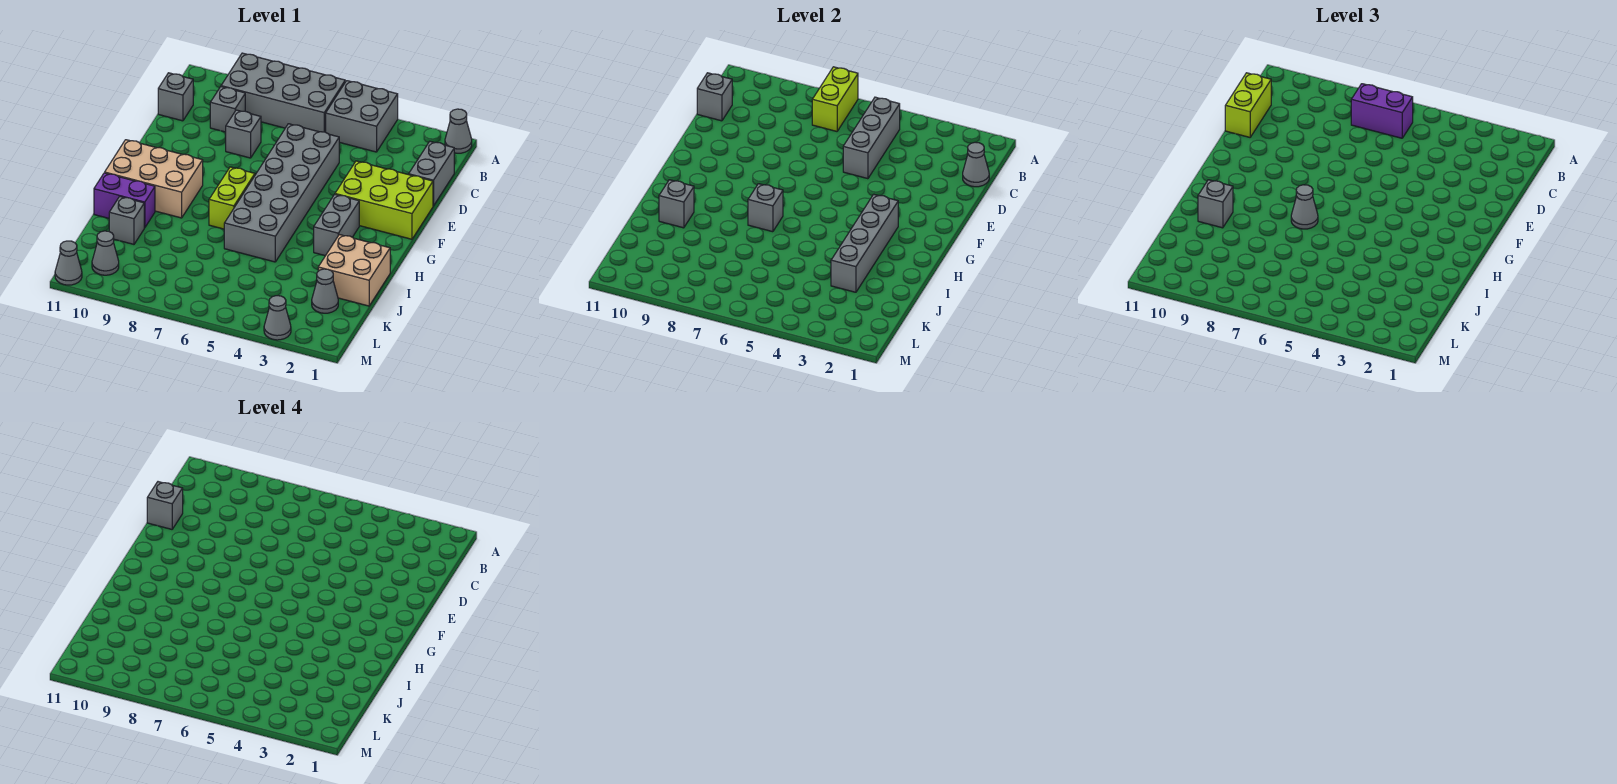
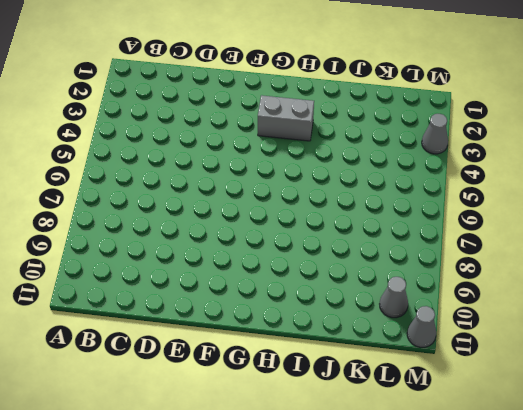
none -> grey cone A1 level 1
none -> grey brick A4:B5 level 1
none -> grey brick A6:B9 level 1
none -> grey brick C1:D1 level 1

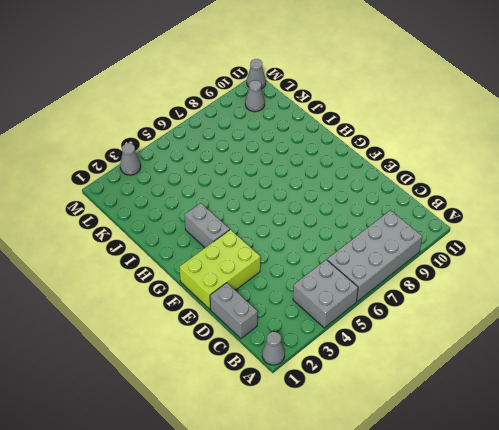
none -> grey brick C9 level 1
none -> grey brick C11 level 1
none -> grey brick D5:I6 level 1
none -> grey brick D8 level 1

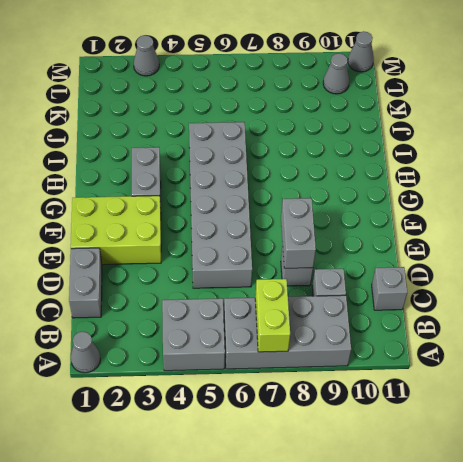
grey brick D8:E8 level 2 -> none
none -> lime brick G7:H7 level 1
none -> tan brick G9:H11 level 1
none -> tan brick I1:J2 level 1
none -> purple brick I10:I11 level 1

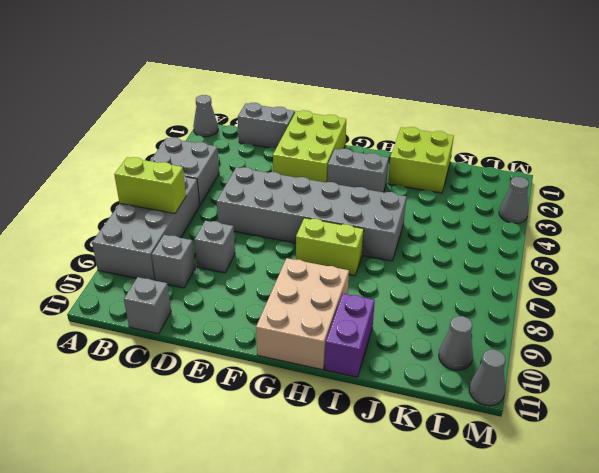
lime brick I1:J2 level 1 -> tan brick I1:J2 level 1
none -> grey brick J10 level 1
none -> grey cone K2 level 1
none -> grey brick B5:D5 level 2
none -> grey cone C1 level 2

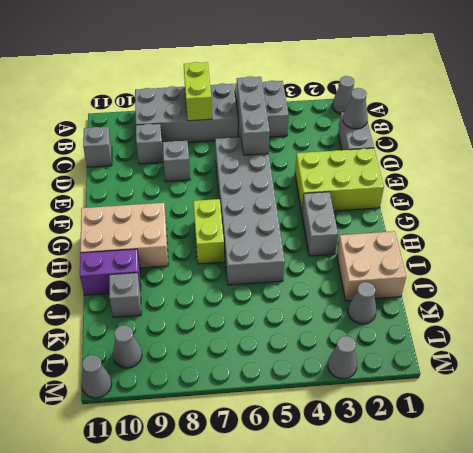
none -> grey brick C11 level 2
none -> grey brick G3:J3 level 2
none -> grey brick H7 level 2
none -> grey brick I10 level 2

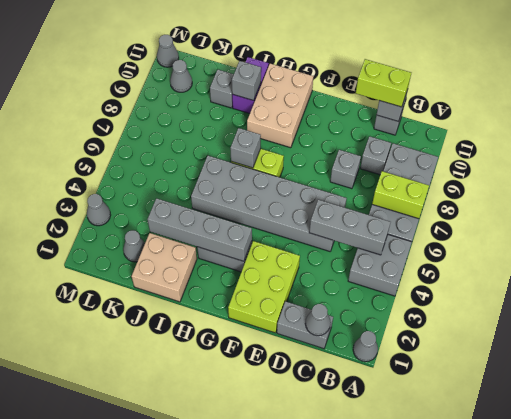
none -> purple brick B6:B7 level 3
none -> grey cone H7 level 3
none -> grey brick I10 level 3
none -> grey brick D11 level 4

